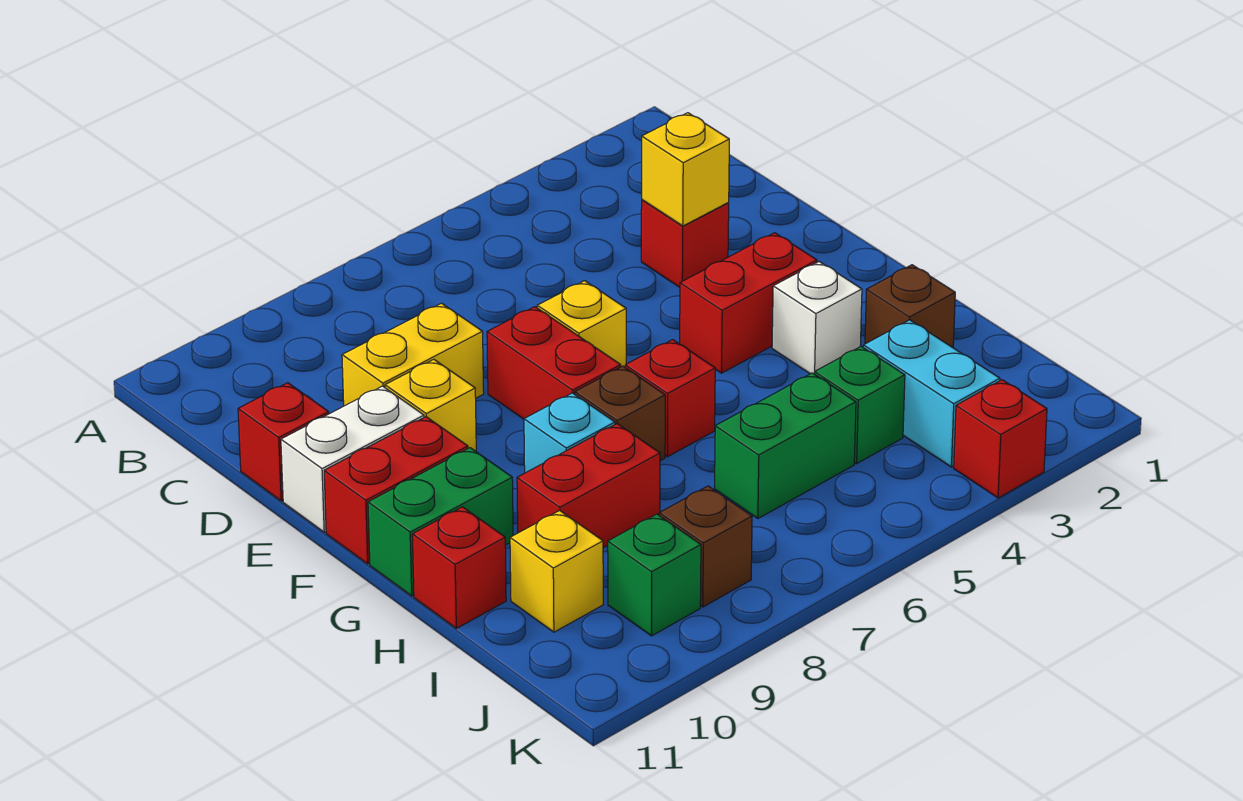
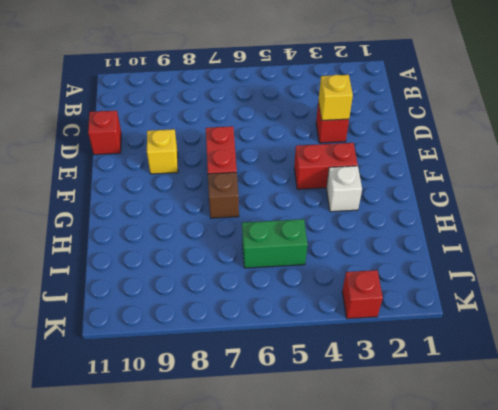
none -> yellow brick D8:D9 level 1
none -> yellow brick E6 level 1
none -> white brick E10:E11 level 1

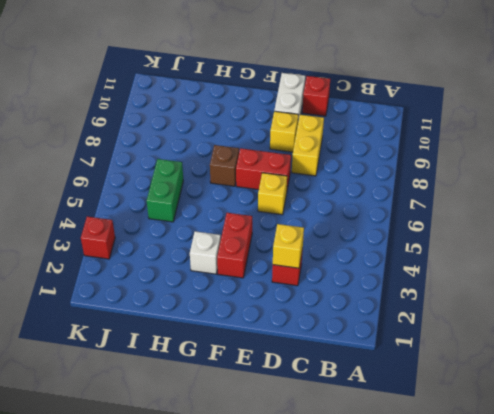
none -> red brick F10:F11 level 1
none -> red brick G6 level 1
none -> cyan brick G8 level 1

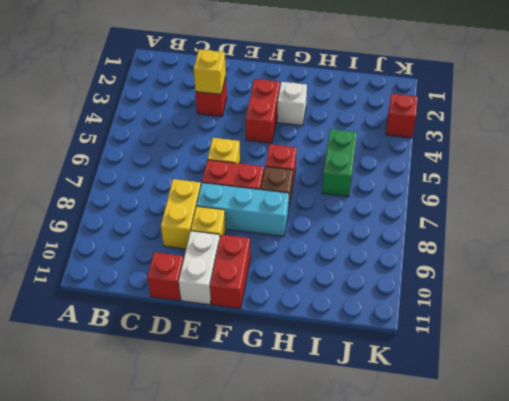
cyan brick E8:G8 level 1 -> cyan brick G8 level 1
none -> green brick G10:G11 level 1
none -> brown brick H2 level 1
none -> red brick H8:H9 level 1

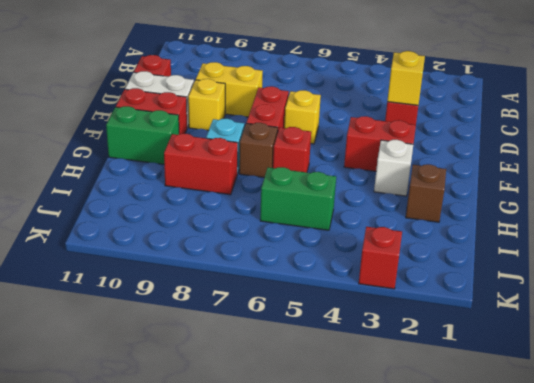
none -> red brick H11 level 1
none -> cyan brick I3:J3 level 1
none -> green brick I4 level 1

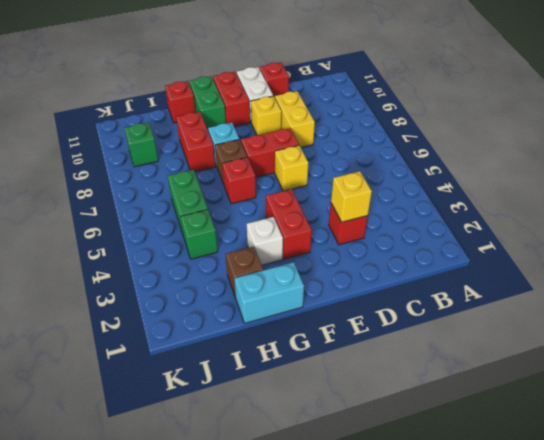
cyan brick G1:H1 level 1 -> cyan brick I3:J3 level 1
none -> yellow brick I10 level 1
none -> brown brick J8 level 1
none -> red brick K3 level 1

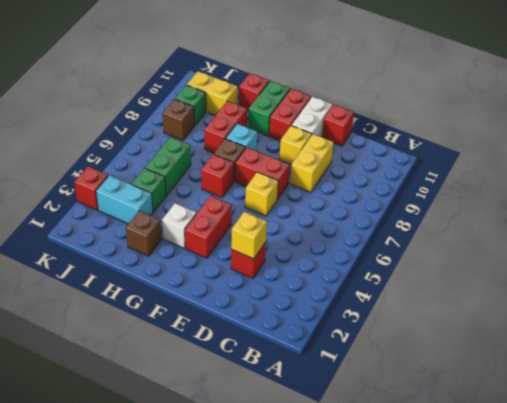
yellow brick I10:J10 level 1 -> yellow brick I10 level 1

